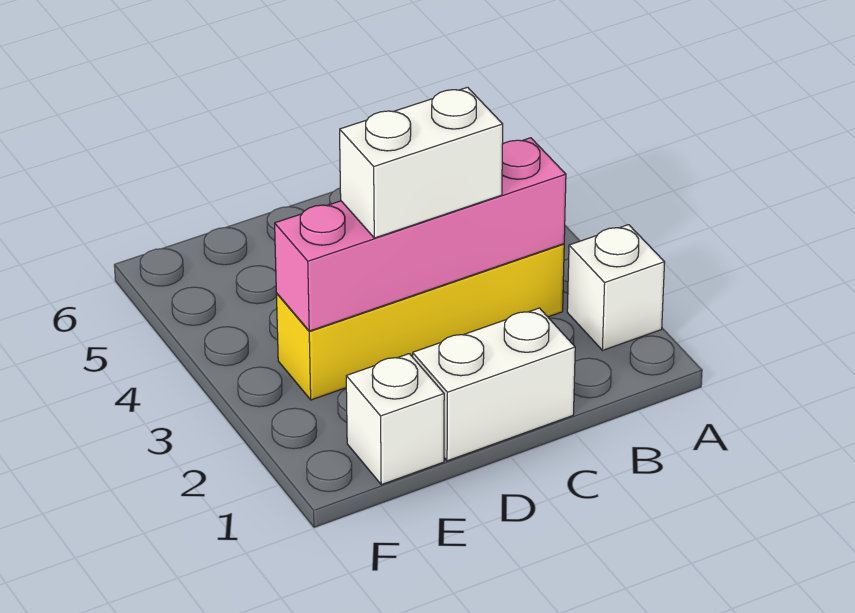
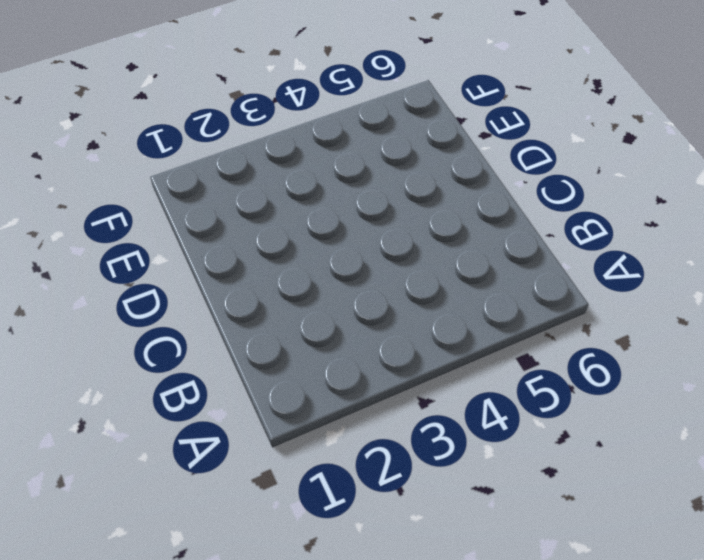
none -> white brick A2 level 1
none -> yellow brick B3:E3 level 1

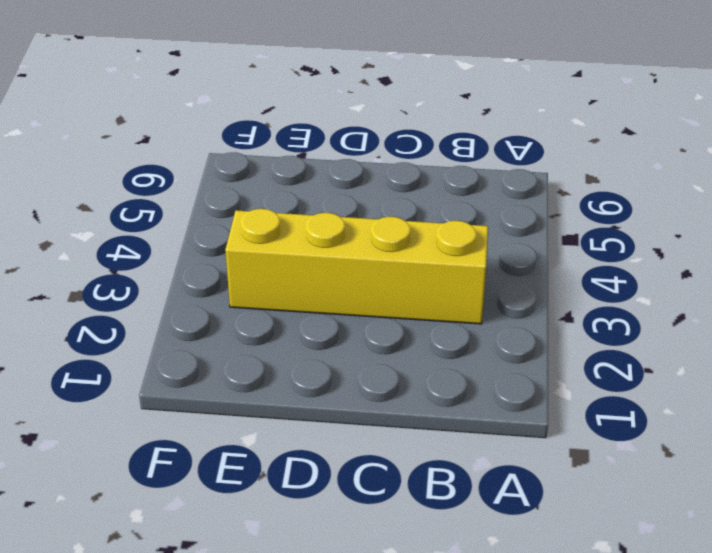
none -> white brick A2 level 1
none -> white brick C1:D1 level 1

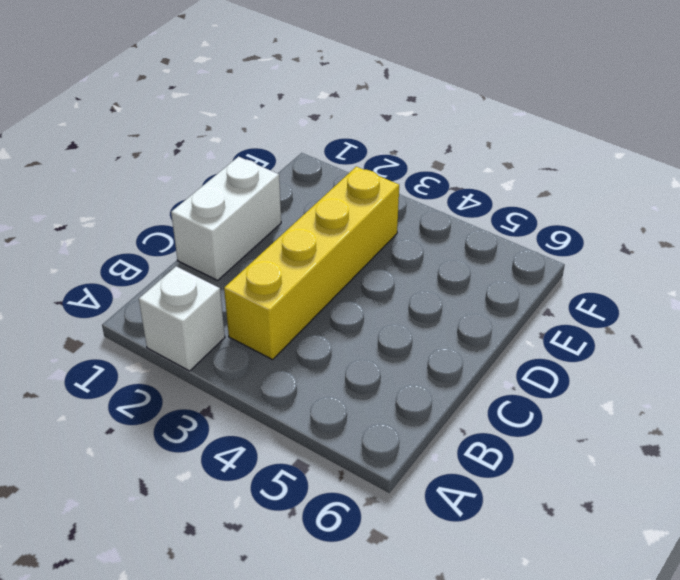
none -> white brick E1 level 1
none -> pink brick B3:E3 level 2

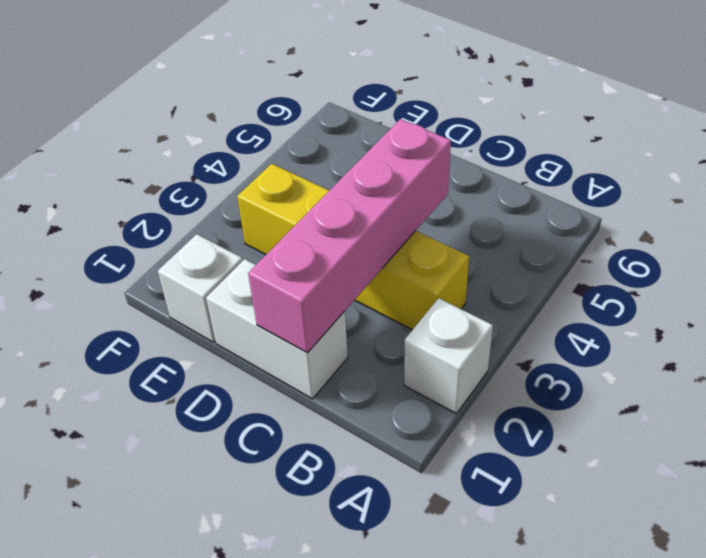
pink brick C1:C4 level 2 -> pink brick B3:E3 level 2
none -> white brick C3:D3 level 3

